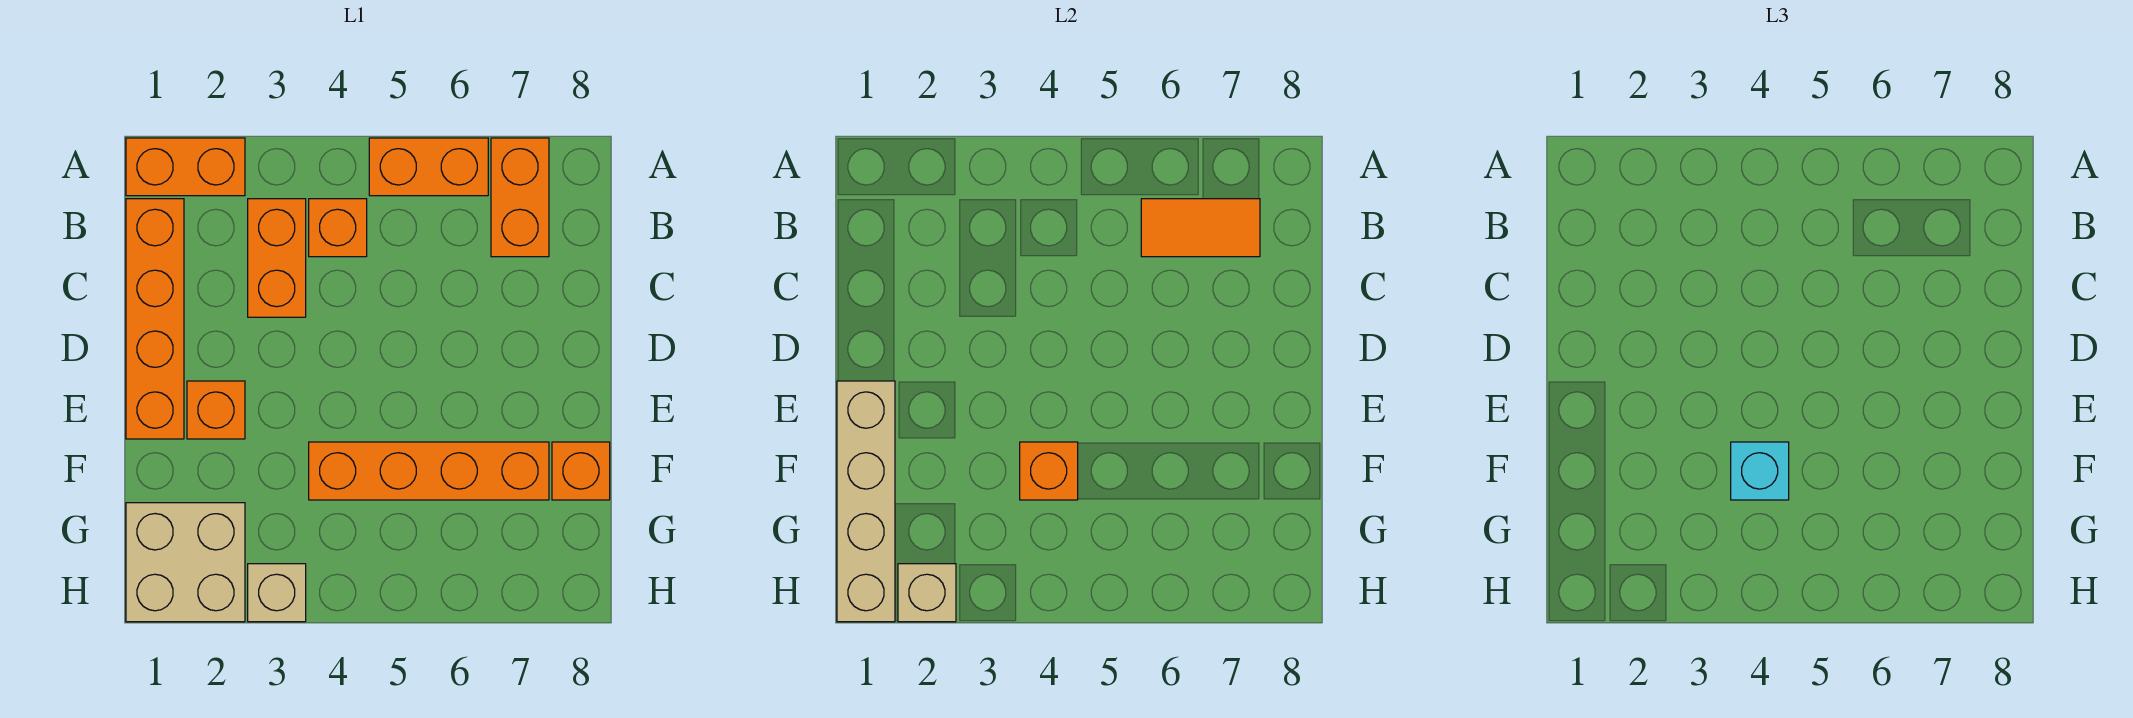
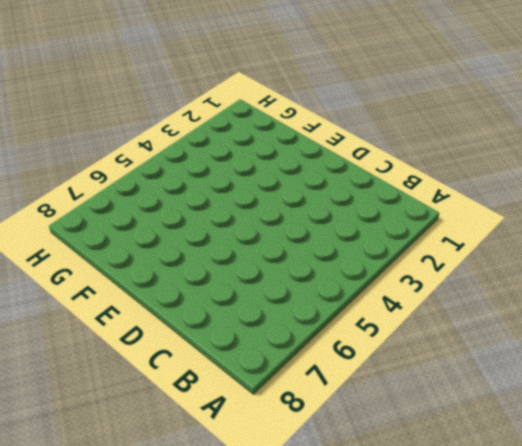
none -> orange brick A1:A2 level 1
none -> orange brick A5:A6 level 1
none -> orange brick A7:B7 level 1

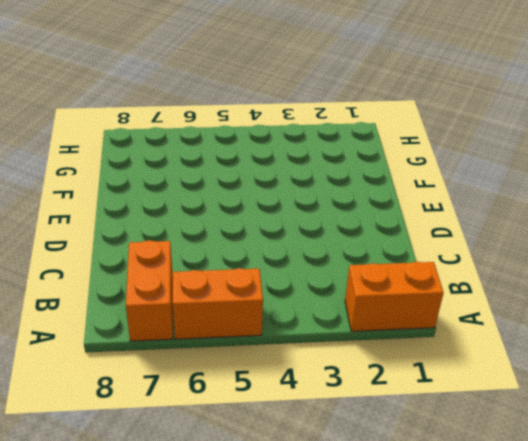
none -> orange brick B1:E1 level 1
none -> orange brick B3:C3 level 1
none -> orange brick B4 level 1

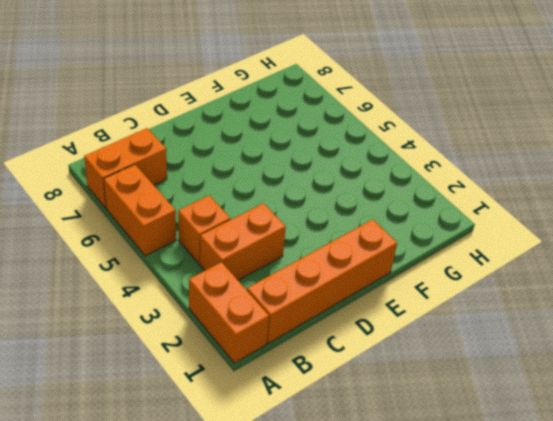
none -> orange brick E2 level 1
none -> orange brick F4:F7 level 1
none -> orange brick F8 level 1

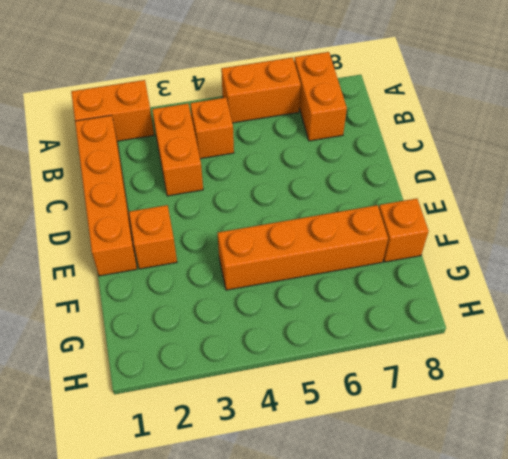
none -> tan brick G1:H2 level 1
none -> tan brick H3 level 1
none -> orange tile B6:B7 level 2

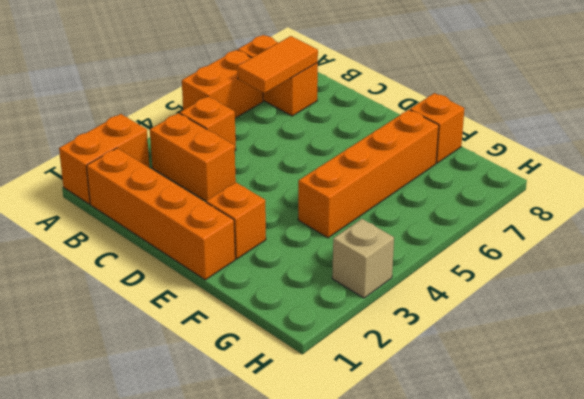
none -> tan brick G1:H2 level 1
none -> tan brick E1:H1 level 2
none -> orange brick F4 level 2

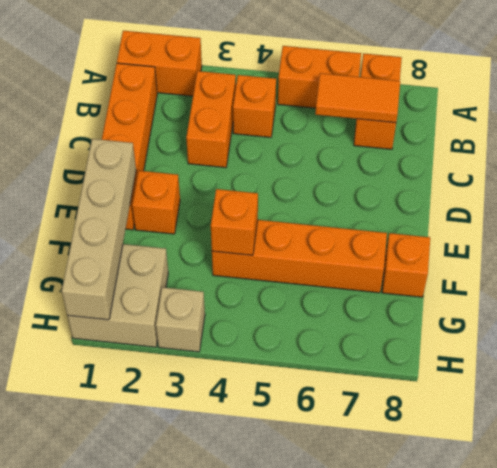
none -> tan brick H2 level 2
none -> cyan brick F4 level 3

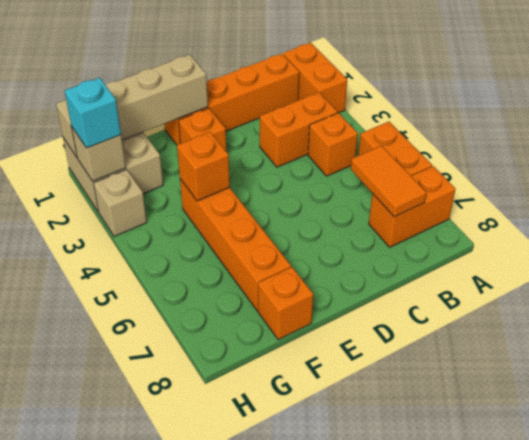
cyan brick H2 level 3 -> cyan brick F4 level 3

